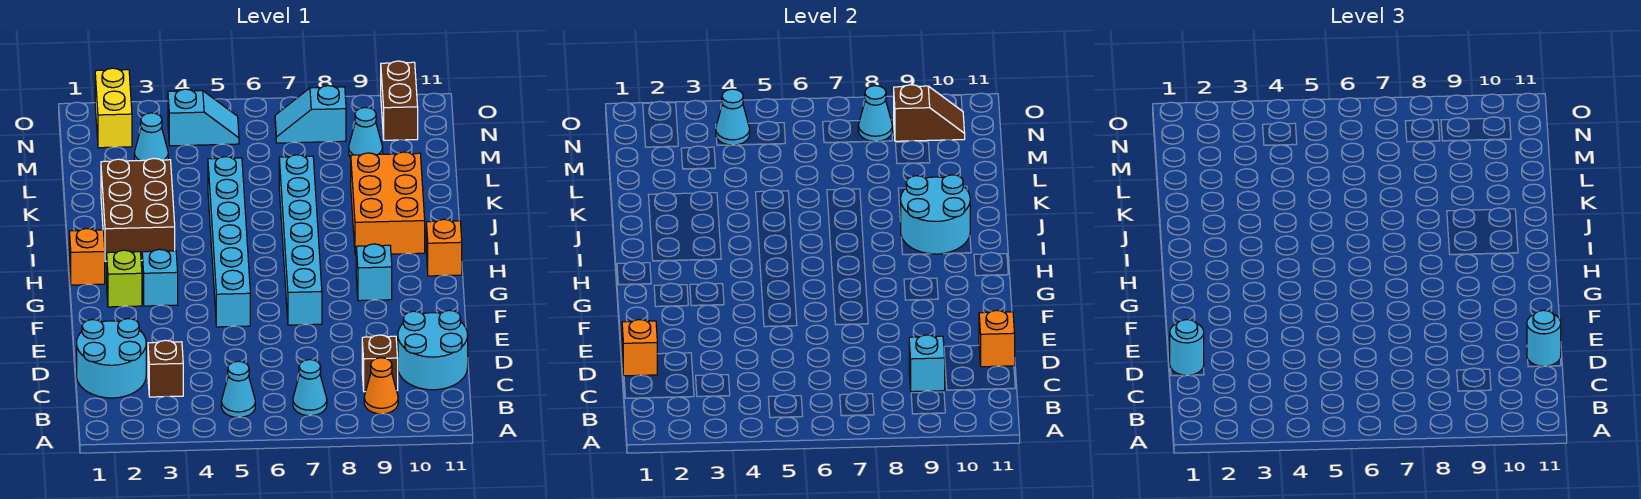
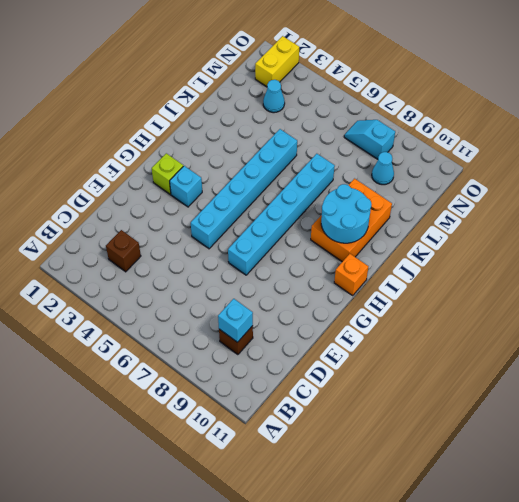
none -> cyan cone B5 level 1
none -> cyan cone B7 level 1
none -> orange cone B9 level 1
none -> cyan round brick C1:D2 level 1

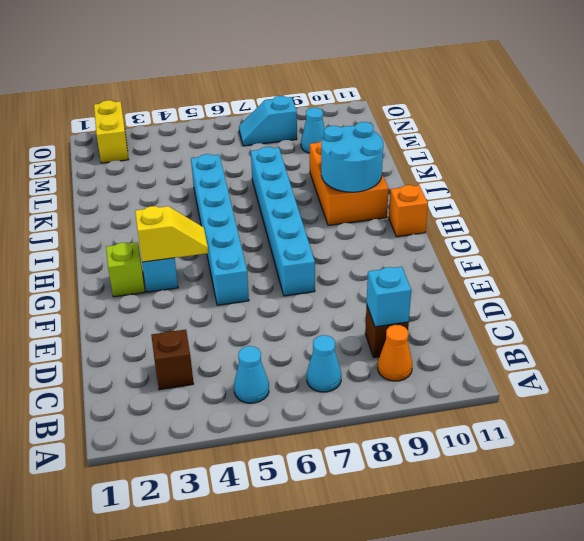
yellow slope G3:G4 level 2 top 3 -> none
none -> cyan round brick C1:D2 level 1
none -> cyan round brick C10:D11 level 1
none -> cyan brick G9 level 1
none -> orange brick H1 level 1

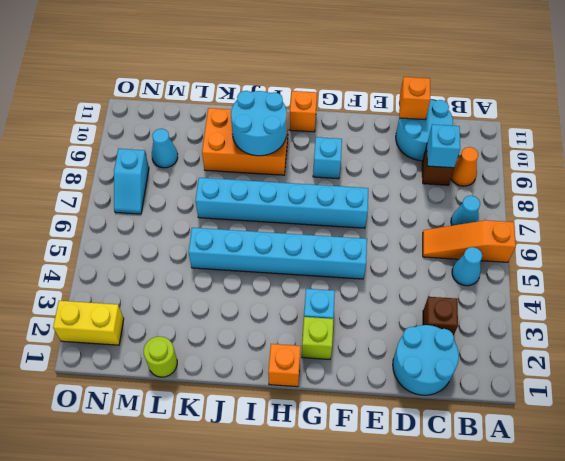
orange slope A6:C6 level 1 top A -> none
lime round brick L1 level 1 -> none
none -> brown brick I2:K3 level 1
none -> cyan cone M3 level 1
none -> cyan slope N4:N5 level 1 top 4
none -> brown brick N10:O10 level 1

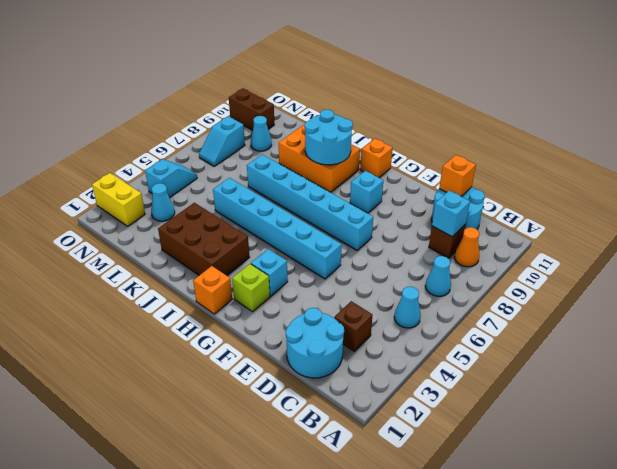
none -> orange brick D1 level 2
none -> cyan cone N4 level 2
none -> cyan cone N8 level 2
none -> brown slope N9:N10 level 2 top 9

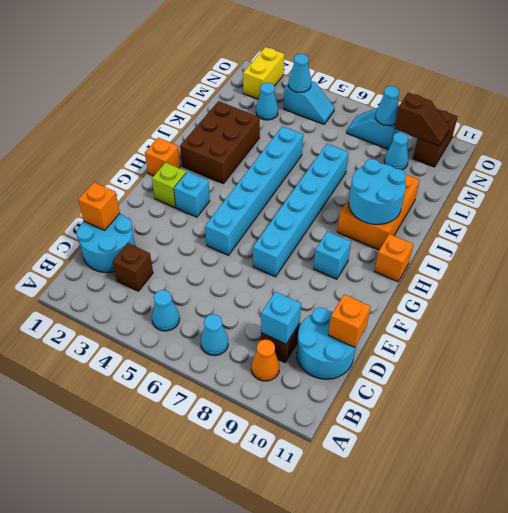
none -> cyan round brick D1 level 3
none -> cyan round brick D11 level 3

